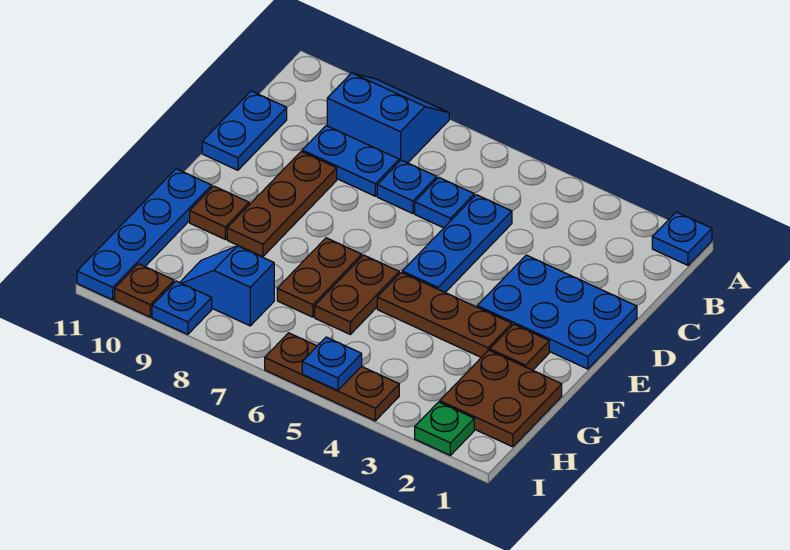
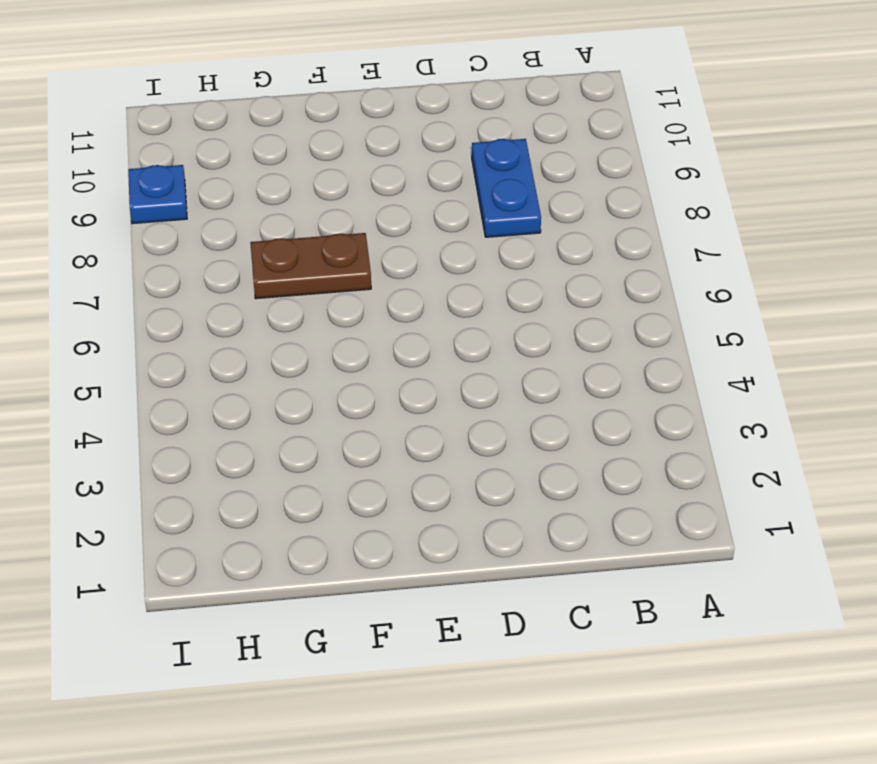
none -> blue plate A1 level 1
none -> blue slope A8:B9 level 1 top B
none -> blue plate C5:E5 level 1

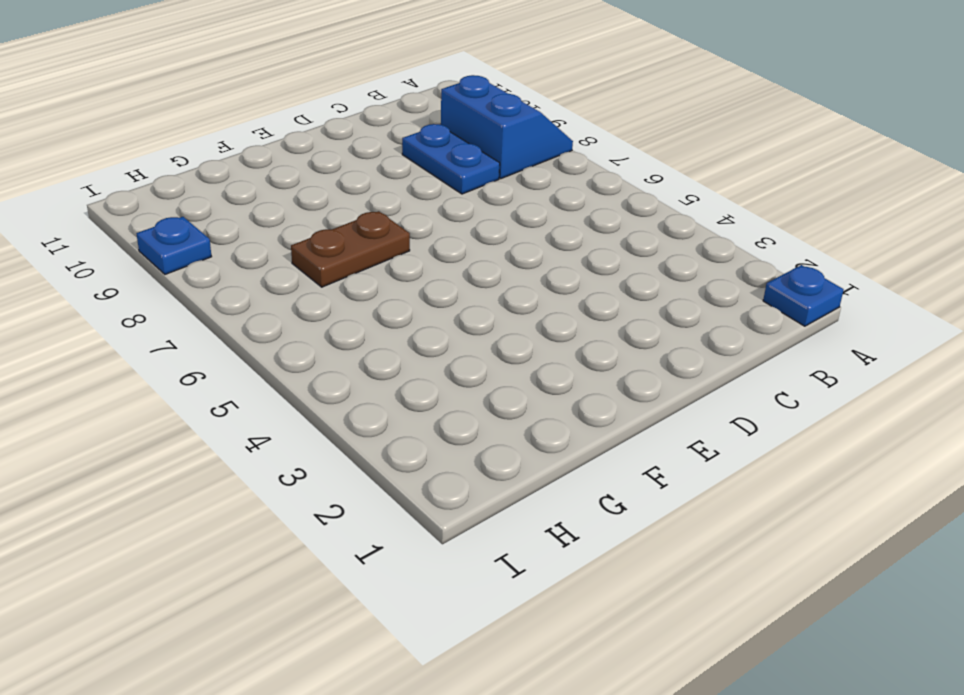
none -> blue plate C5:E5 level 1
none -> blue plate C6 level 1
none -> blue plate C7 level 1

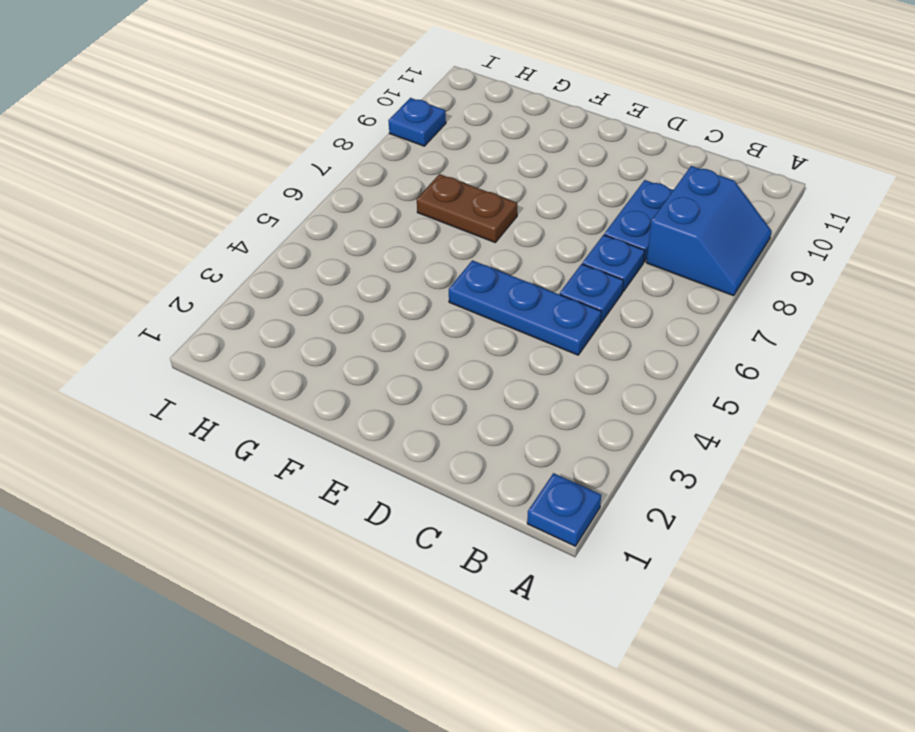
none -> blue plate C11:D11 level 1
none -> blue plate D1:E3 level 1
none -> brown plate D9:F9 level 1

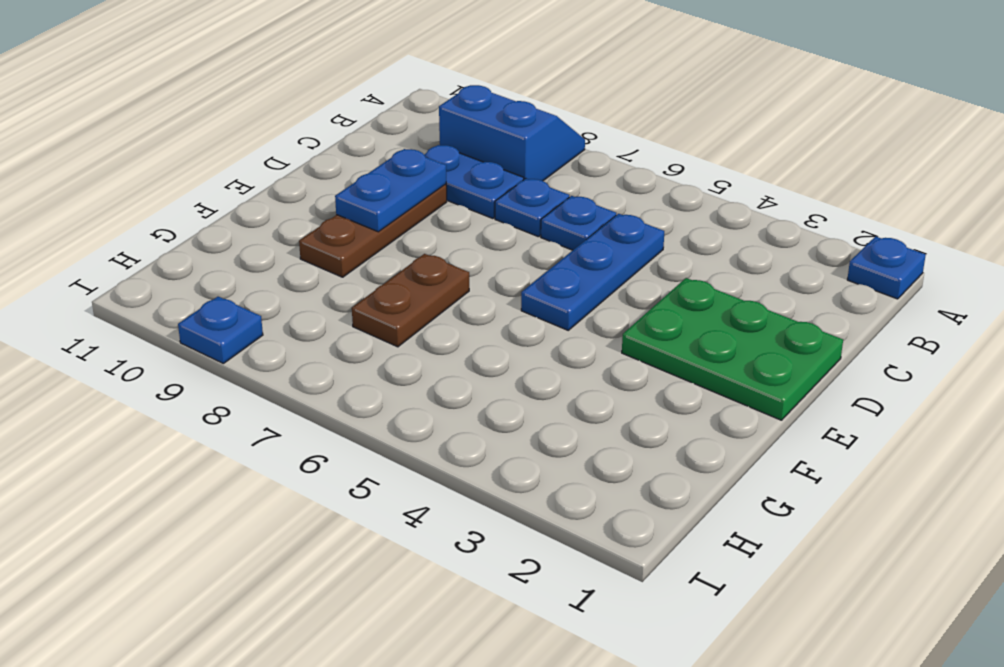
green plate D1:E3 level 1 -> blue plate D1:E3 level 1
blue plate D9:E9 level 2 -> blue plate C11:D11 level 1
none -> brown plate F2 level 1
none -> brown plate F3:F5 level 1
none -> brown plate F6:G6 level 1

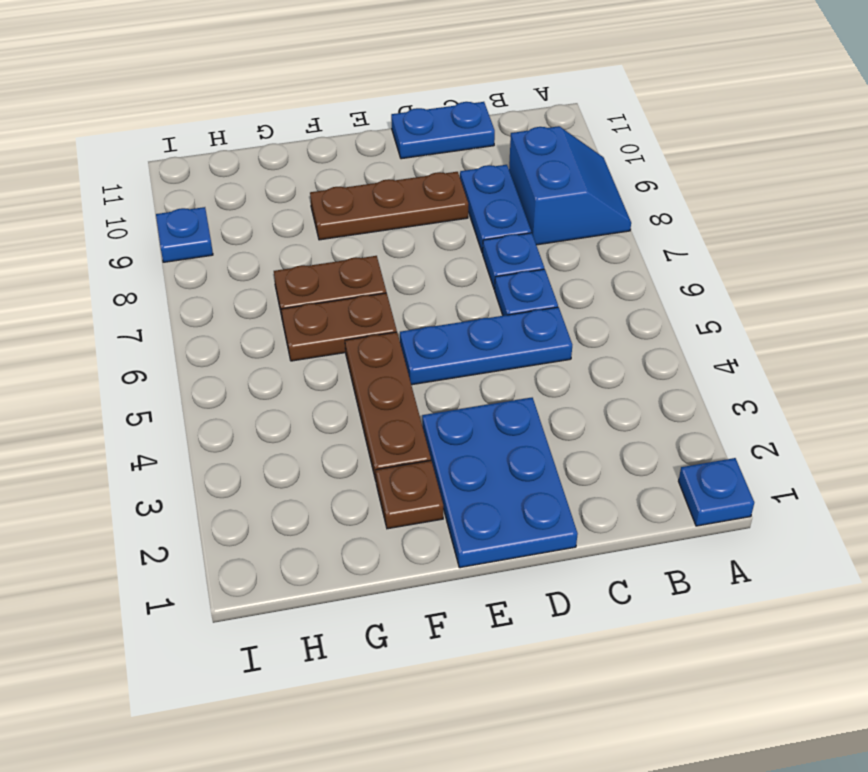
none -> brown plate F10 level 1
none -> blue plate F11:I11 level 1
none -> brown plate G1:H2 level 1

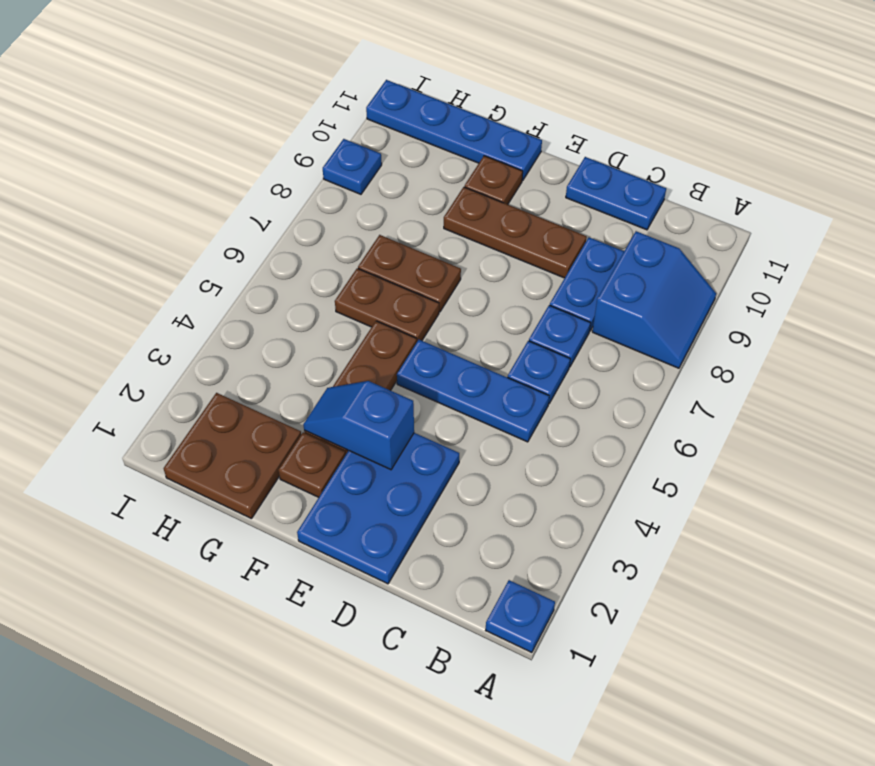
blue slope E3:F3 level 2 top E -> blue slope H8:H9 level 1 top 8
none -> green plate I2 level 1
none -> brown plate I4:I6 level 1
none -> brown plate I10 level 1

